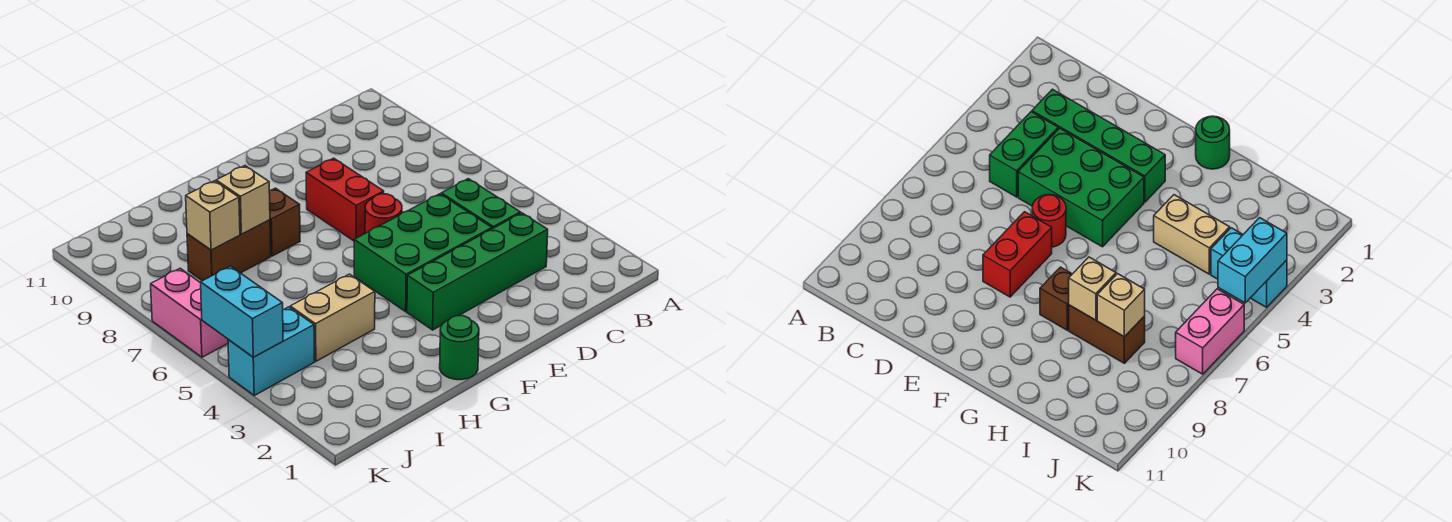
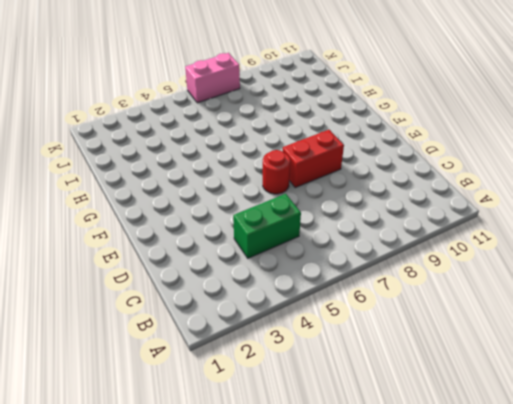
none -> green brick C3:F3 level 1
none -> green brick D4:F5 level 1
none -> green round brick G1 level 1

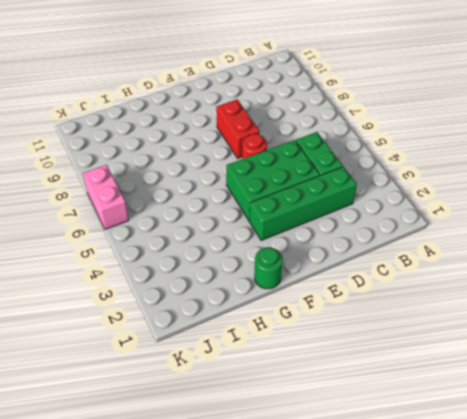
none -> brown brick G8 level 1
none -> tan brick H4:I4 level 1
none -> brown brick H8:I8 level 1

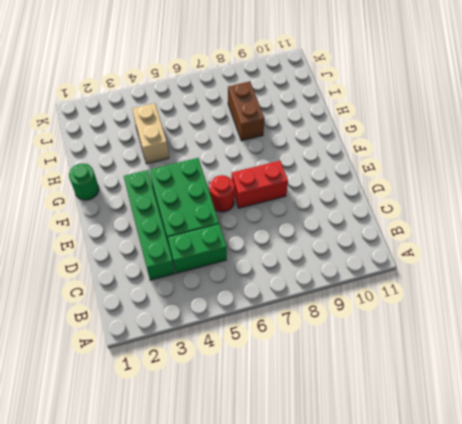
none -> brown brick G8 level 1
none -> cyan brick J4:K4 level 1
none -> pink brick K6:K7 level 1

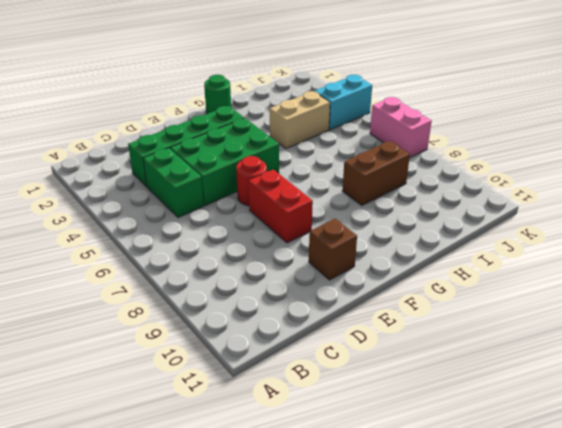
brown brick E10 level 1 -> brown brick G8 level 1
none -> tan brick H8 level 2
none -> tan brick I8 level 2
none -> cyan brick K4:K5 level 2

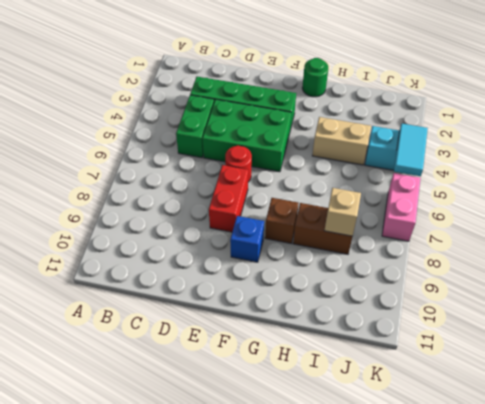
blue brick F9 level 1 -> none
cyan tile K4:K5 level 2 -> cyan brick K4:K5 level 2
none -> tan brick H8 level 2

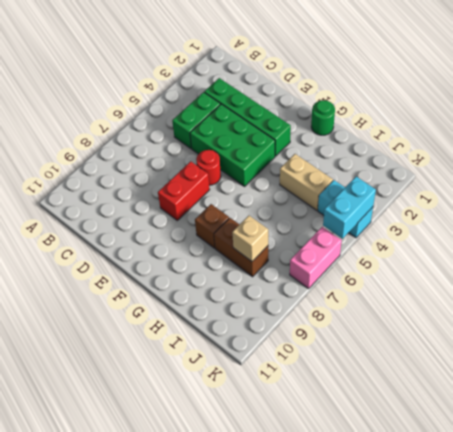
none -> tan brick H8 level 2

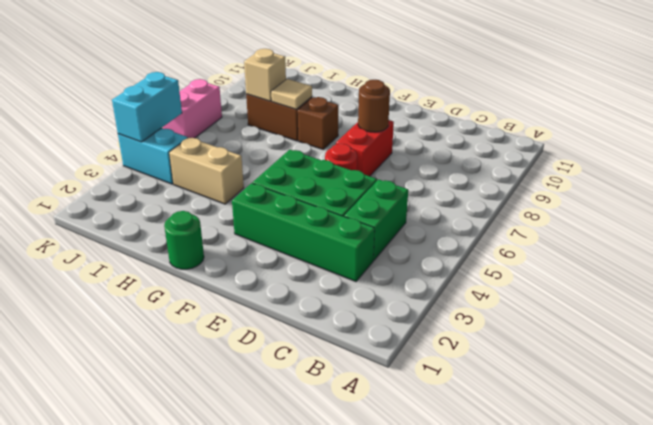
brown round brick E8 level 2 -> none
tan tile H8 level 2 -> tan brick H8 level 2

